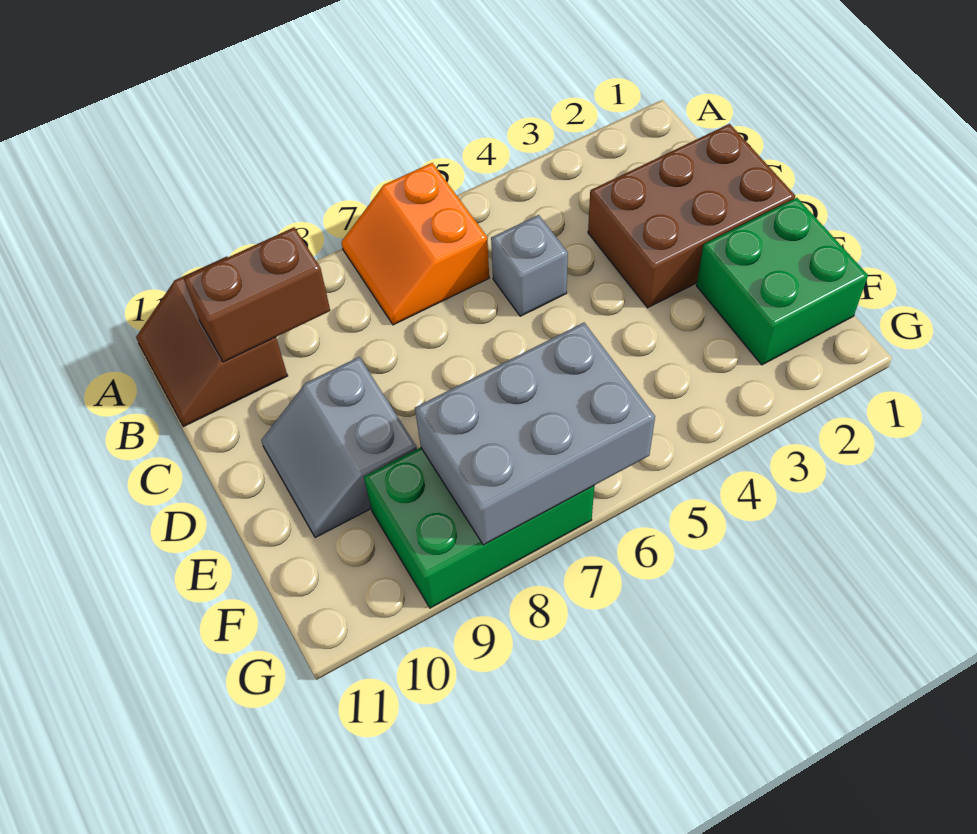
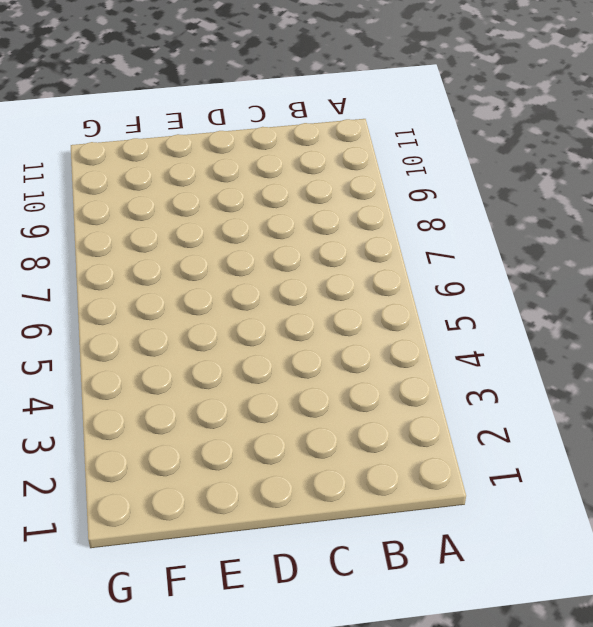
none -> orange slope A6:B7 level 1 top 6
none -> brown slope A10:B11 level 1 top 10

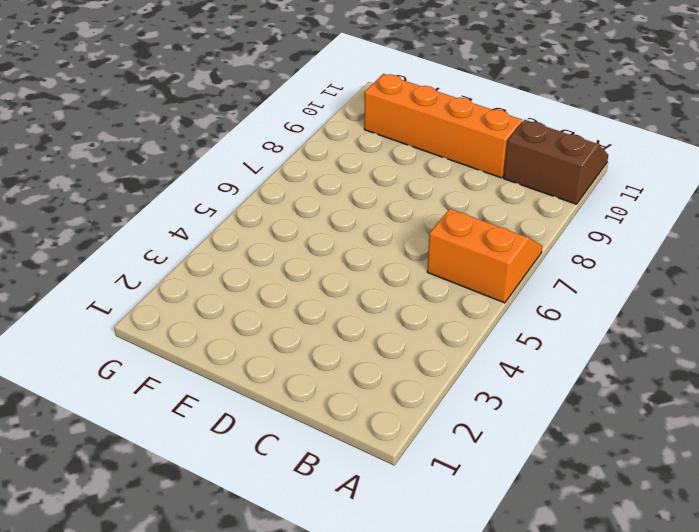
orange brick C10:F10 level 1 -> grey slope D9:E10 level 1 top 9
none -> brown brick C1:D3 level 1
none -> grey brick C5 level 1

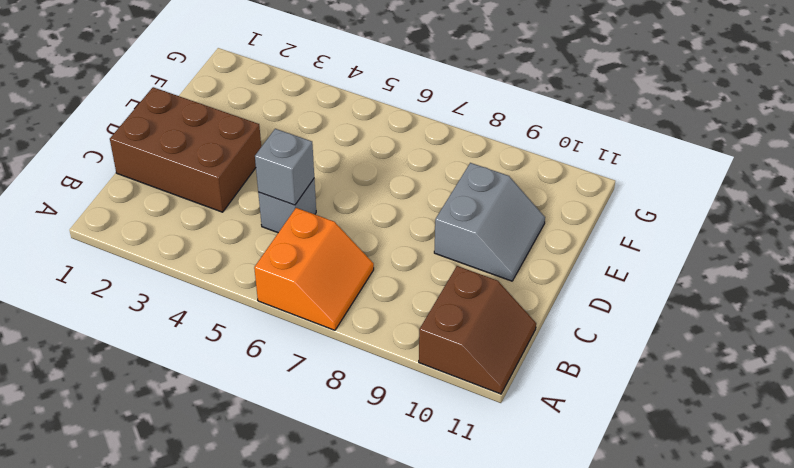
grey brick C5 level 2 -> none
none -> green brick E1:F2 level 1
none -> green brick F7:G9 level 1

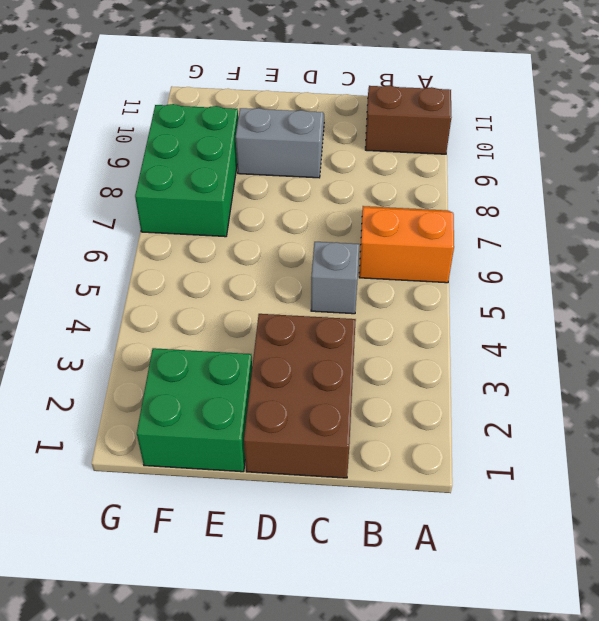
none -> brown brick B9:B10 level 2
none -> grey brick F6:G8 level 2

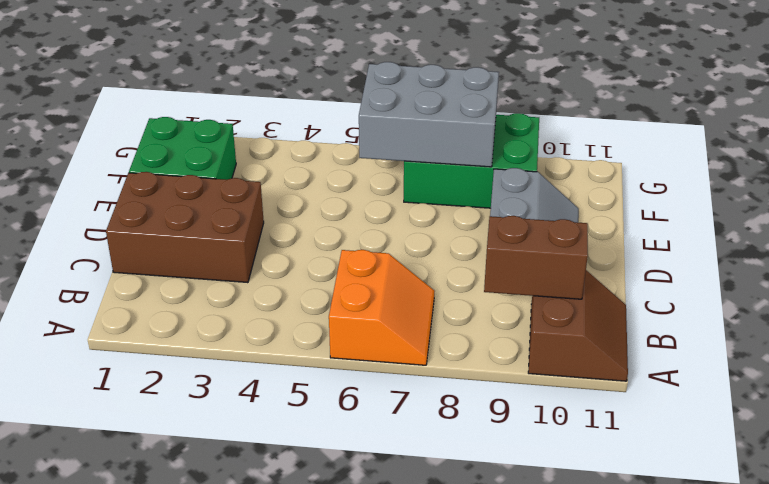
none -> grey brick C5 level 1

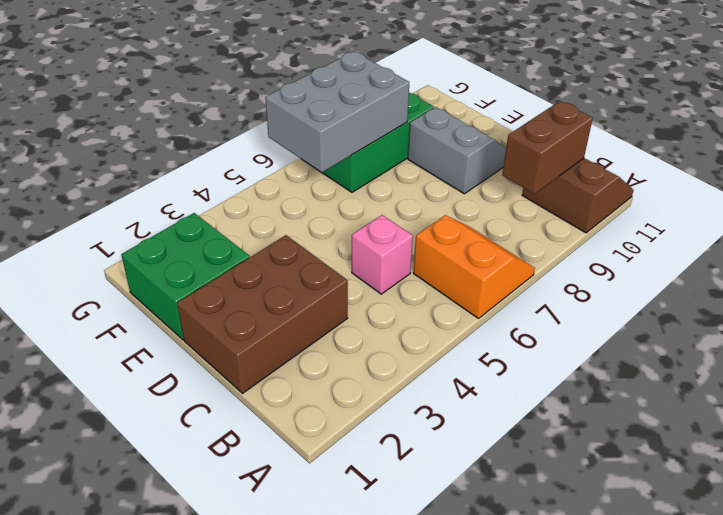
pink brick C5 level 1 -> grey brick C5 level 1

